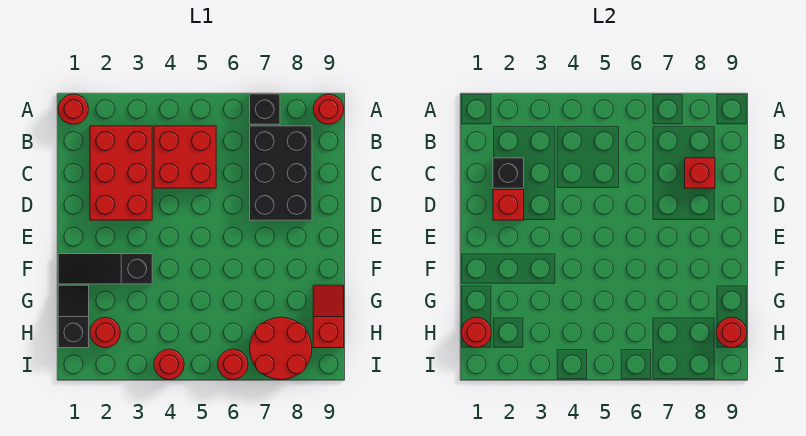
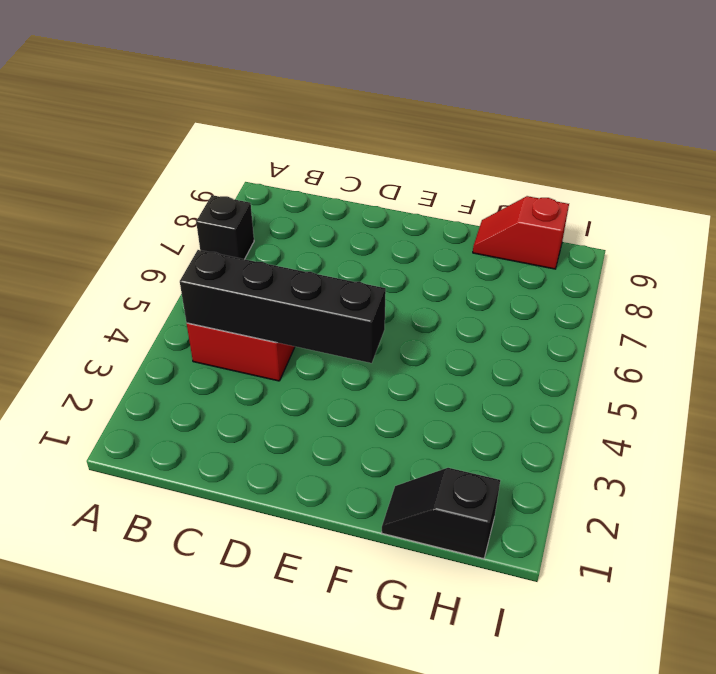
black brick B4:E4 level 2 -> none
none -> red round brick A1 level 1
none -> red round brick A9 level 1
none -> red brick B2:D3 level 1

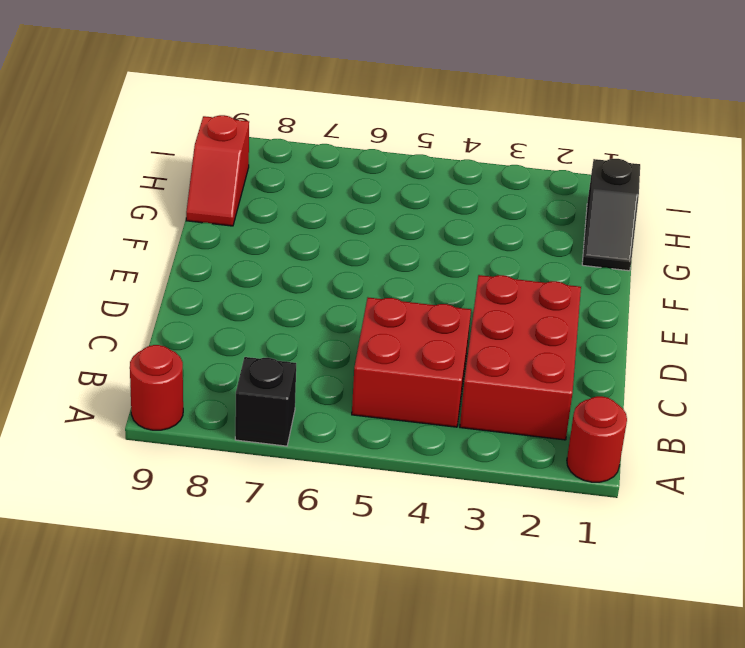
none -> black brick B7:D8 level 1
none -> black slope F1:F3 level 1 top 3
none -> red round brick H2 level 1

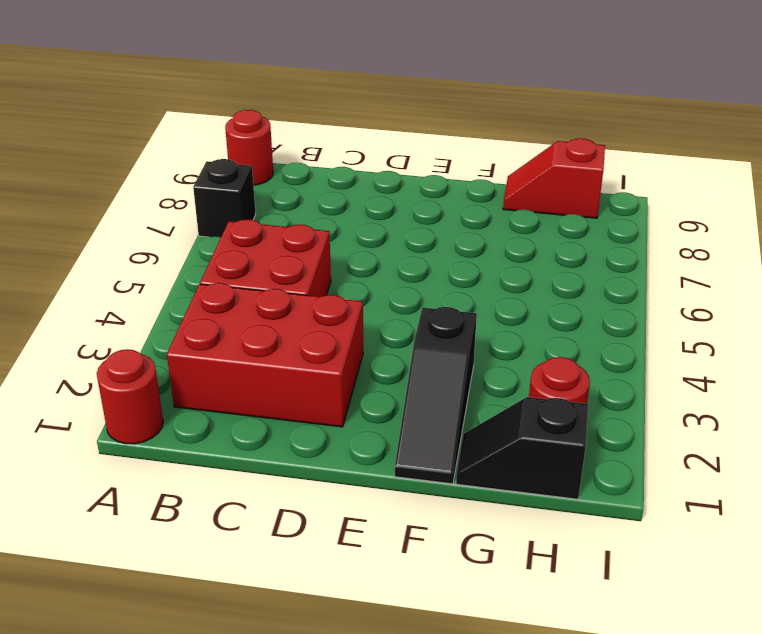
none -> black brick B7:D8 level 1
none -> red round brick H7:I8 level 1
none -> red round brick I4 level 1

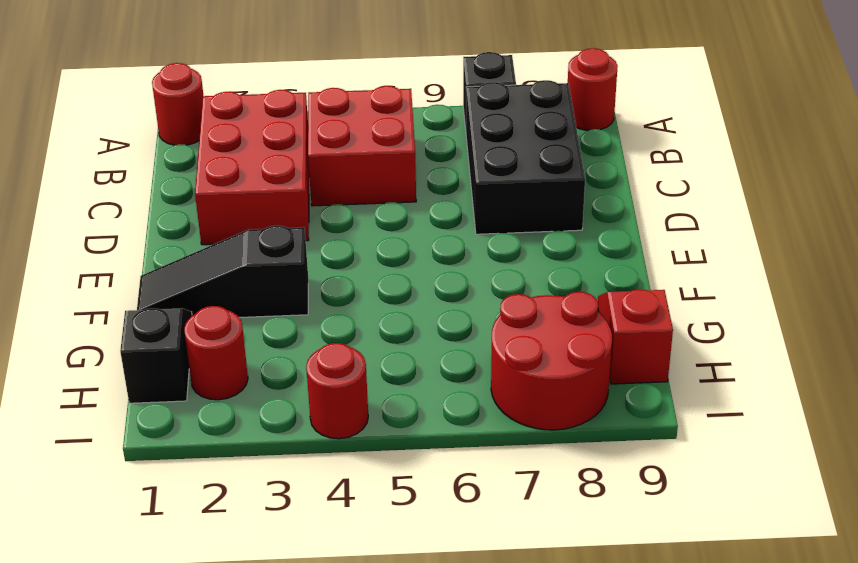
none -> red round brick I6 level 1
none -> black brick C2 level 2
none -> red brick C8 level 2

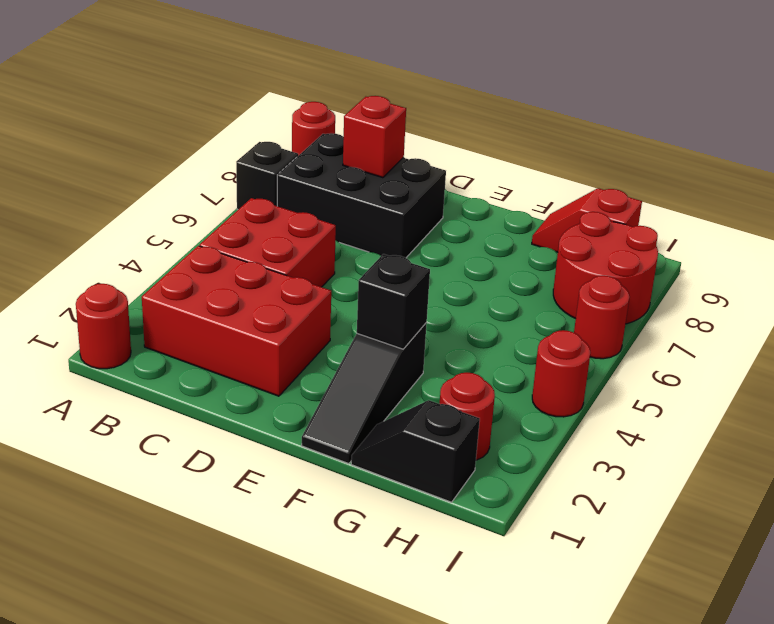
black brick F3 level 2 -> black brick C2 level 2
none -> red brick D2 level 2
none -> red round brick H1 level 2
none -> red round brick H9 level 2

